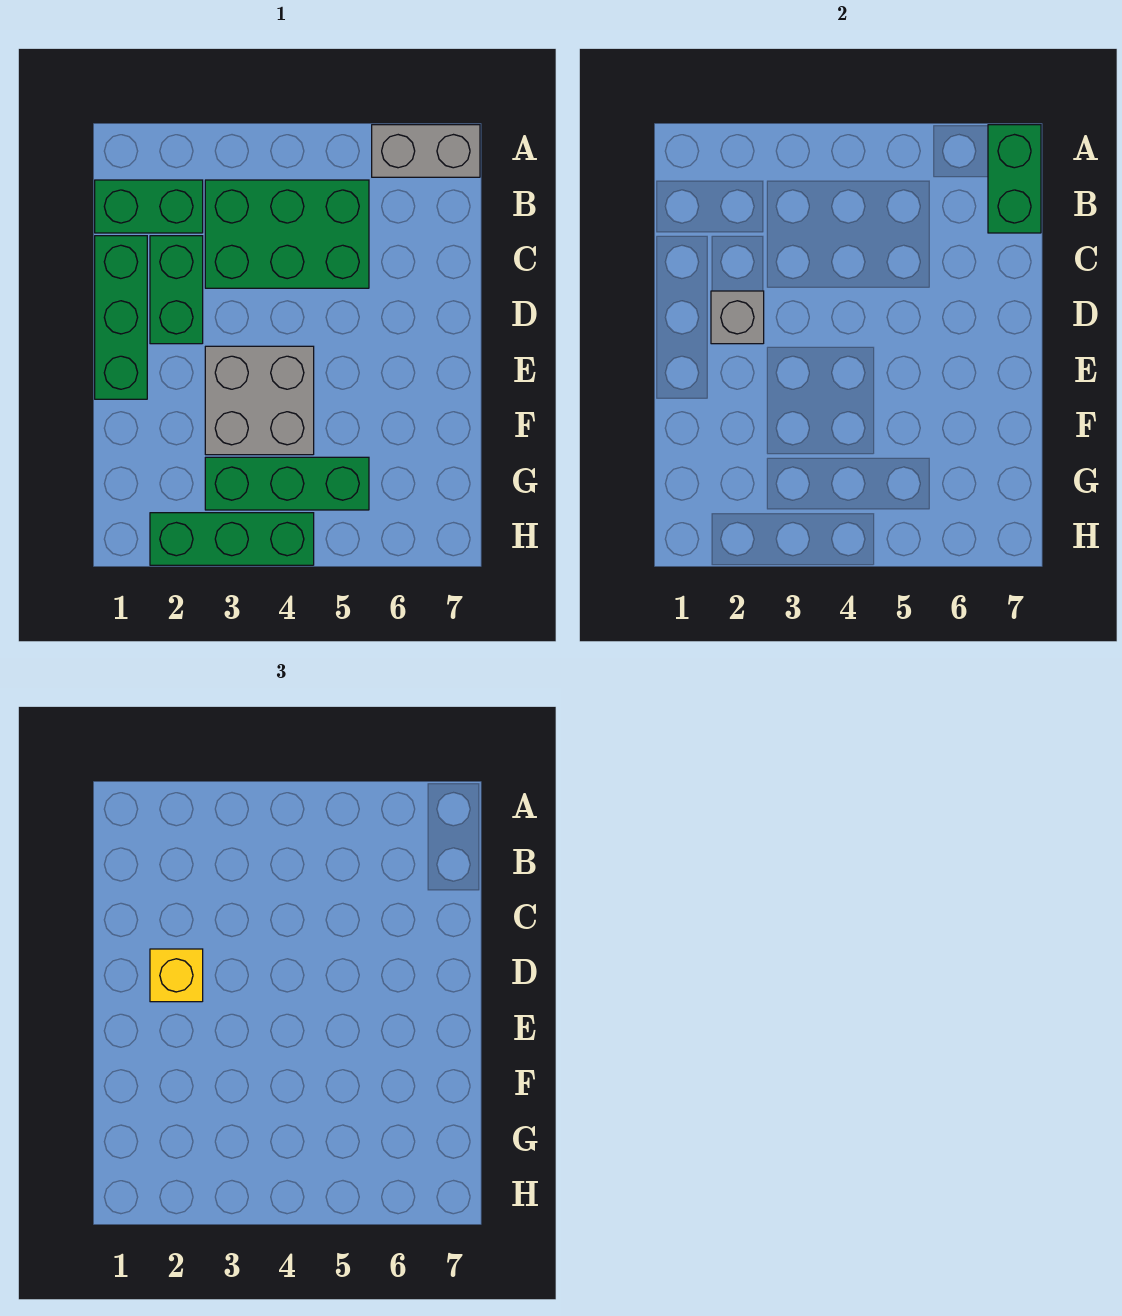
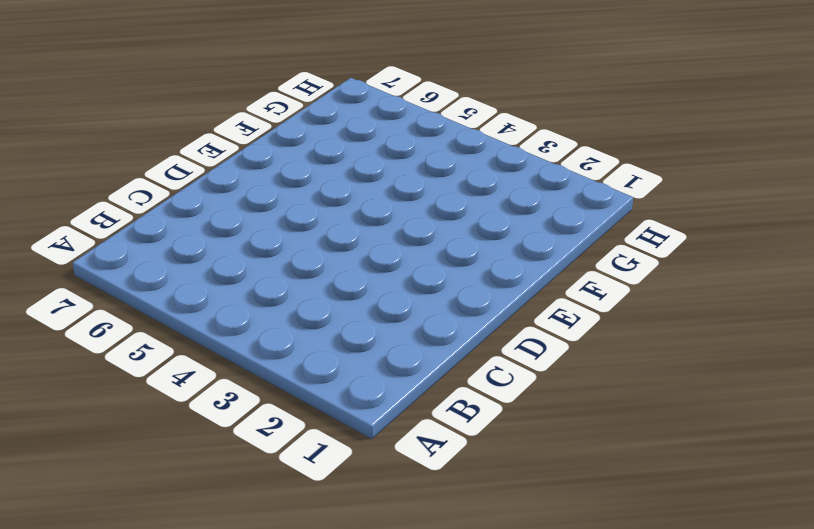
none -> grey brick A6:A7 level 1
none -> green brick B1:B2 level 1

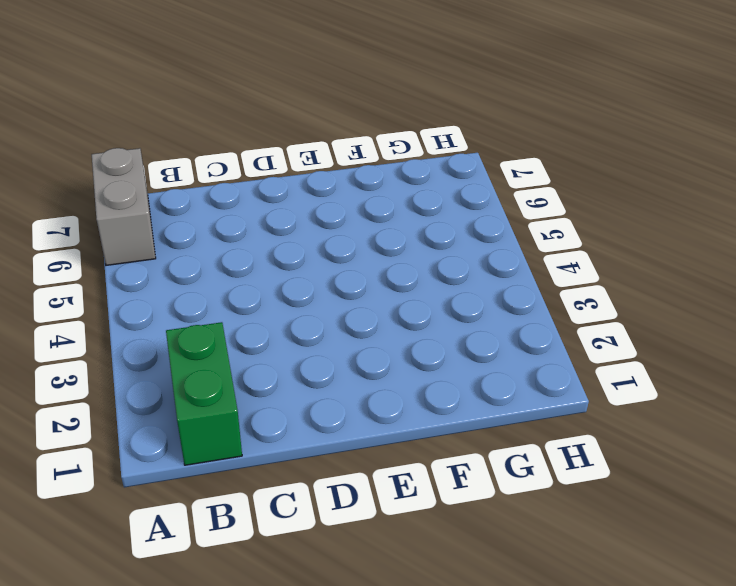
none -> green brick B3:C5 level 1
none -> green brick C1:E1 level 1

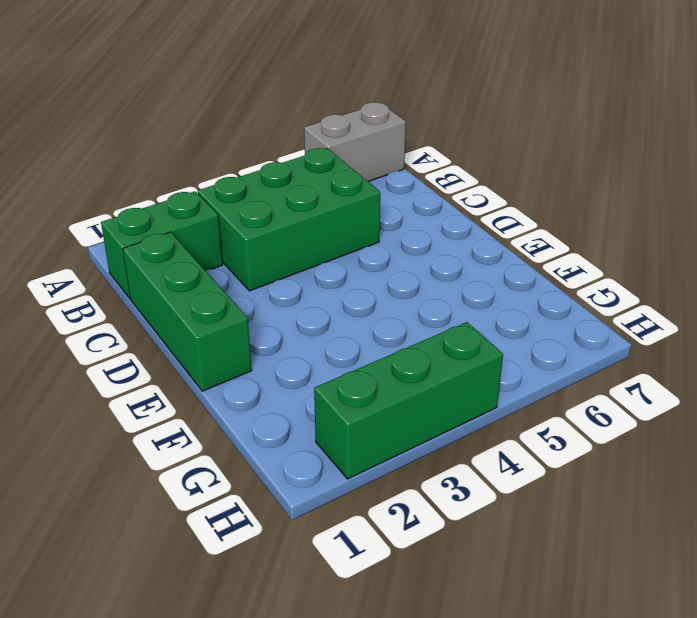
none -> green brick C2:D2 level 1
none -> grey brick E3:F4 level 1

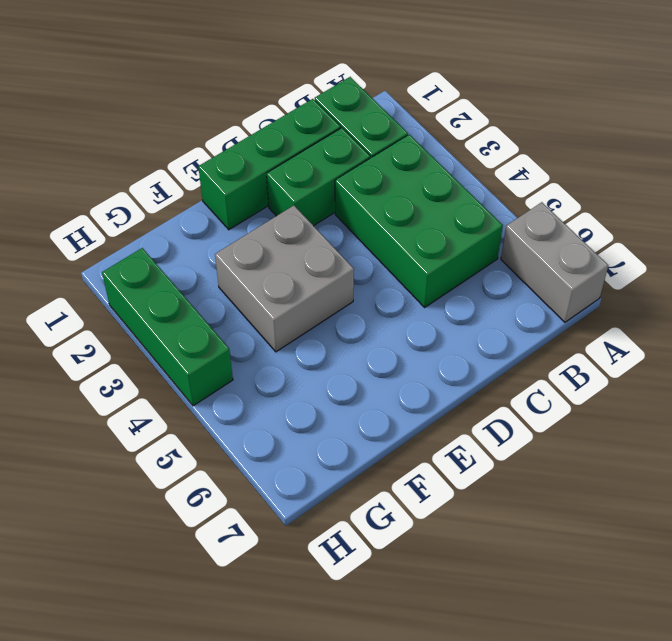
none -> green brick G3:G5 level 1
none -> green brick A7:B7 level 2

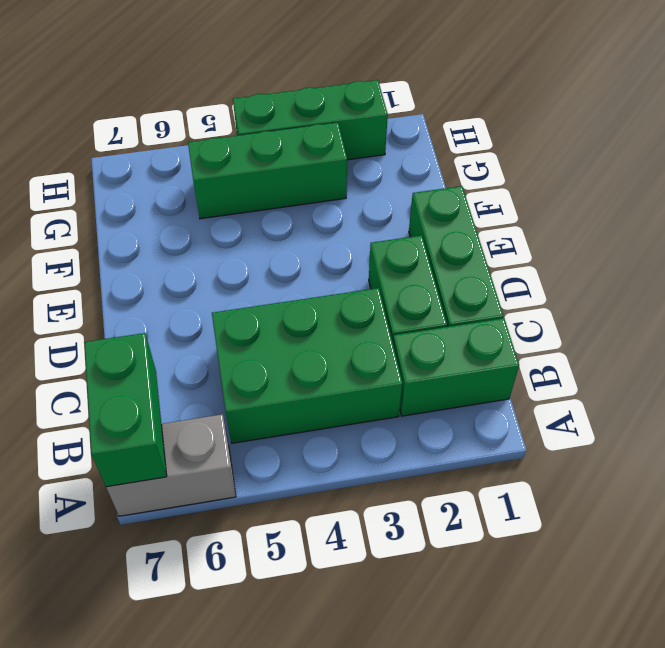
none -> grey brick E3:F4 level 1
none -> grey brick D2 level 2

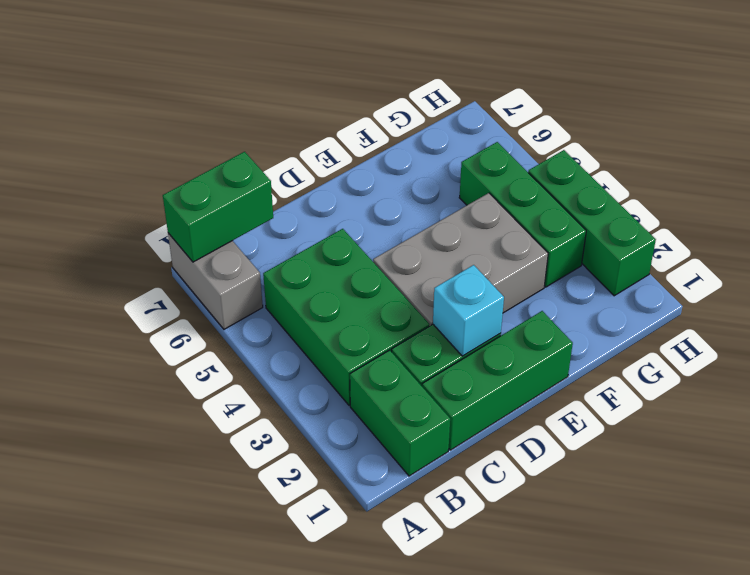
cyan brick D2 level 2 -> grey brick D2 level 2
grey brick D3:F4 level 1 -> grey brick E3:F4 level 1
none -> yellow brick D2 level 3

